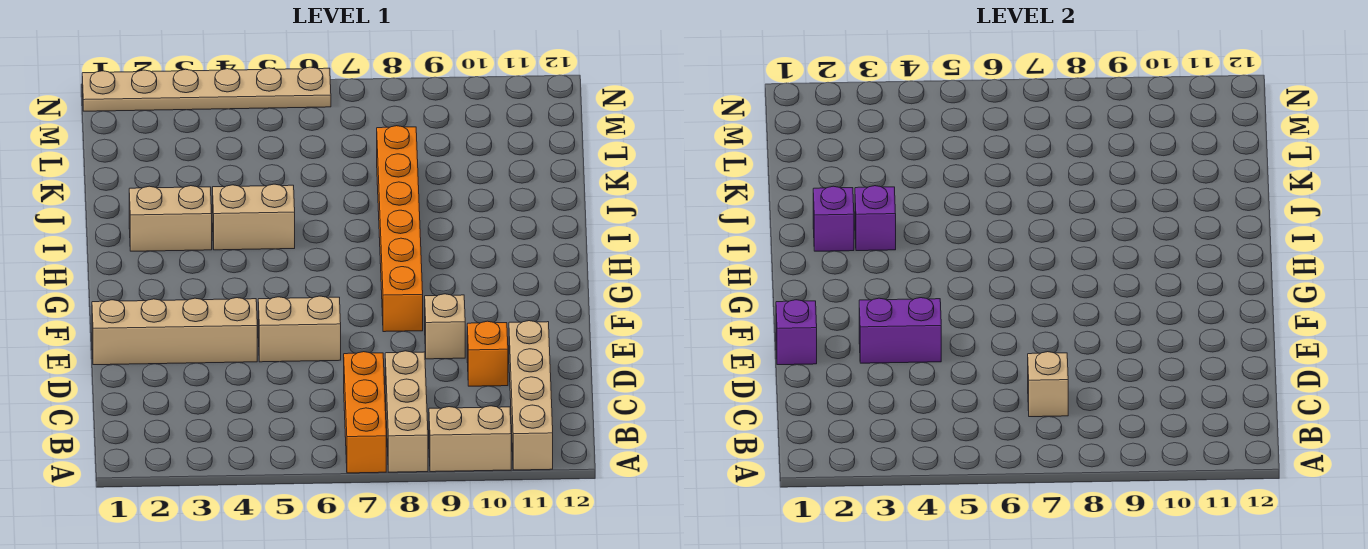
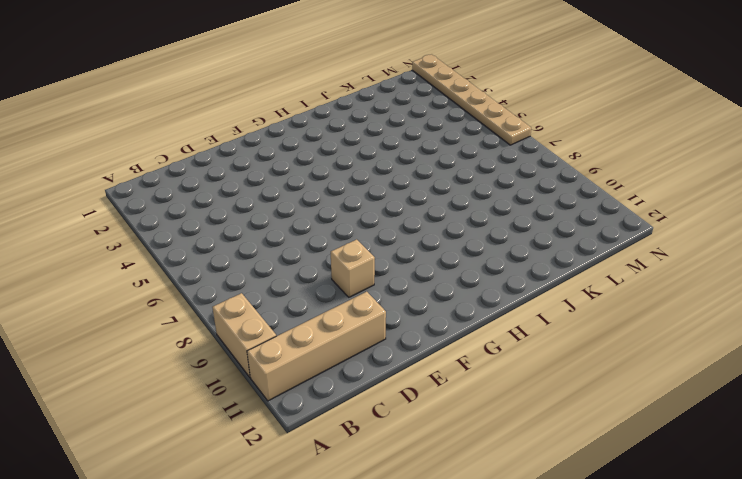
none -> orange brick A7:C7 level 1
none -> tan brick A8:C8 level 1
none -> orange brick D10 level 1

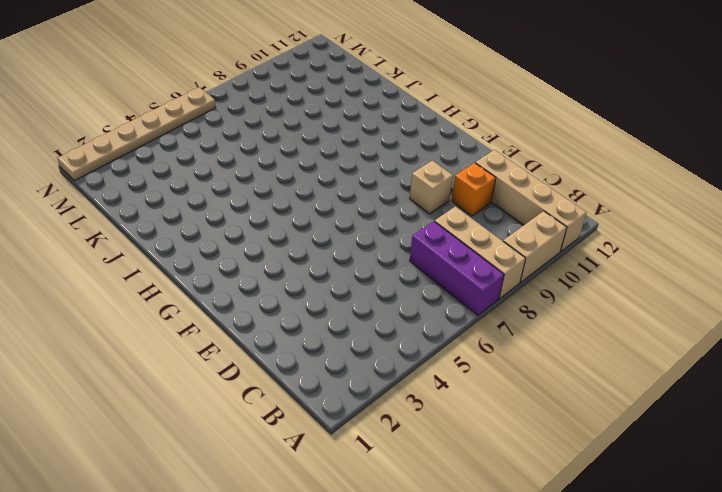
purple brick A7:C7 level 1 -> orange brick A7:C7 level 1
none -> tan brick E1:E4 level 1
none -> tan brick E5:E6 level 1
none -> orange brick F8:K8 level 1

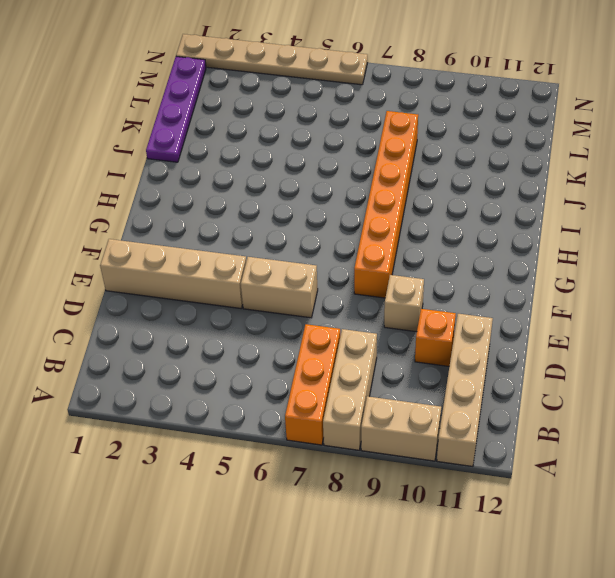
purple plate J1:M1 level 1 -> none
none -> tan brick I2:I3 level 1
none -> tan brick I4:I5 level 1
none -> tan brick C7 level 2

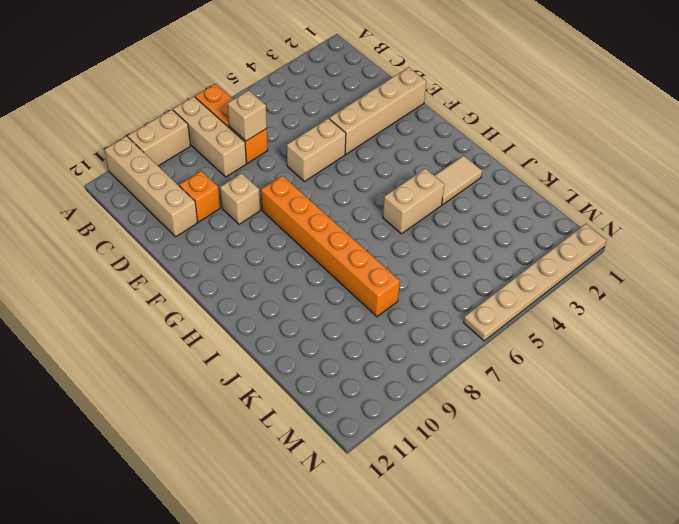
tan tile I2:I3 level 1 -> tan brick I2:I3 level 1
none -> purple brick E1 level 2
none -> purple brick E3:E4 level 2
none -> purple brick I2 level 2

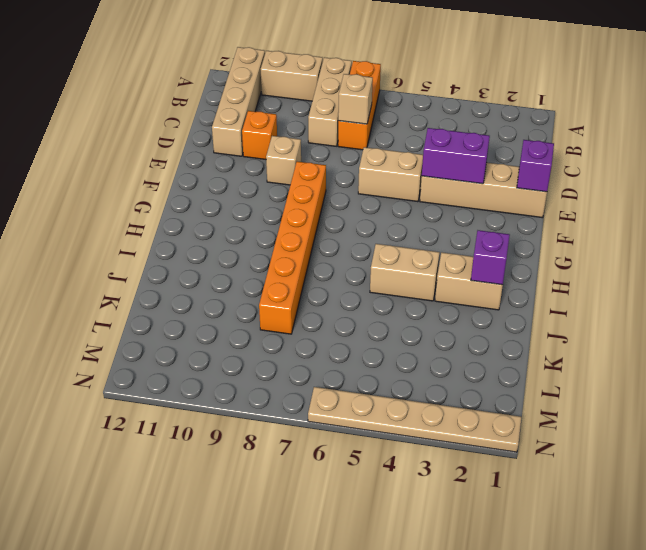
none -> purple brick I3 level 2

